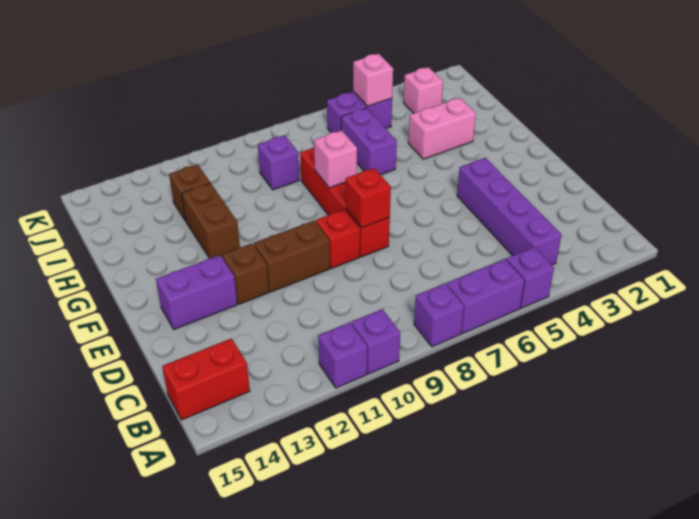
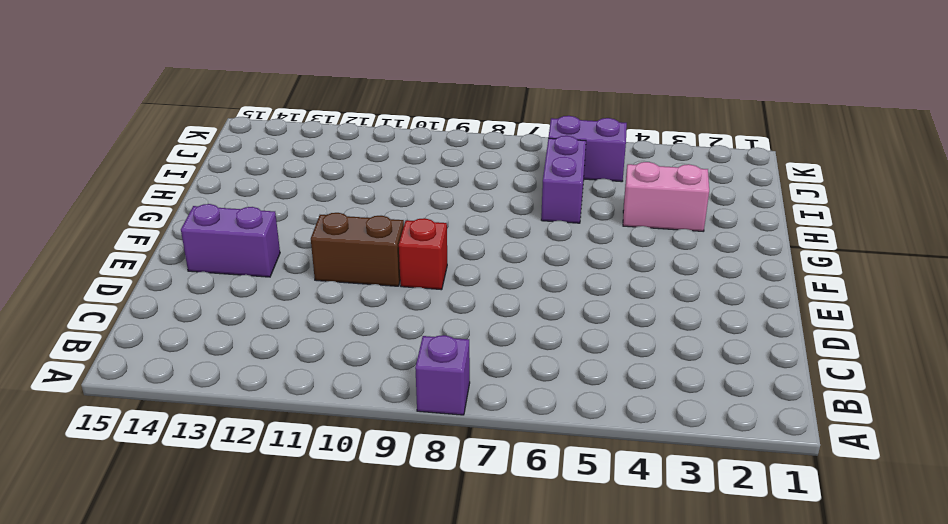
none -> purple brick A5 level 1
none -> purple brick A6:A7 level 1
none -> purple brick A10 level 1

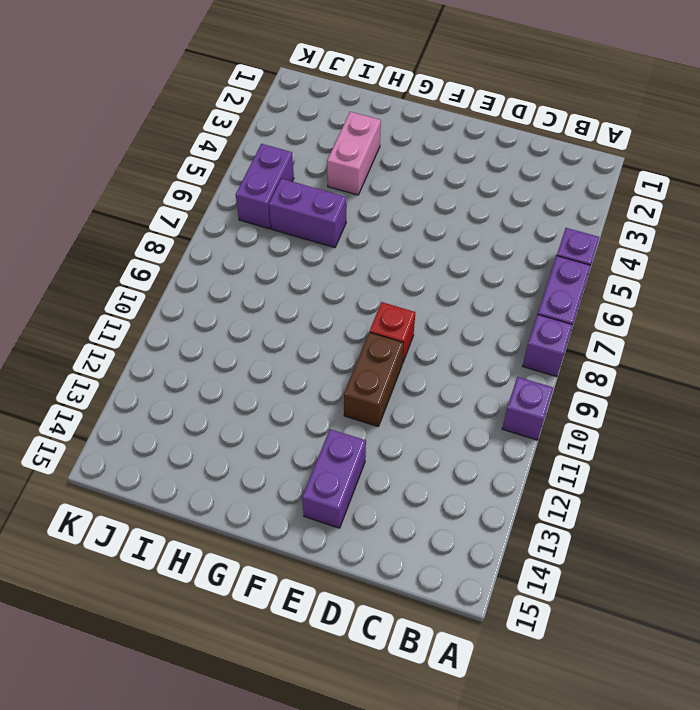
none -> purple brick A11 level 1
none -> purple brick B4:E4 level 1
none -> red brick B14:B15 level 1

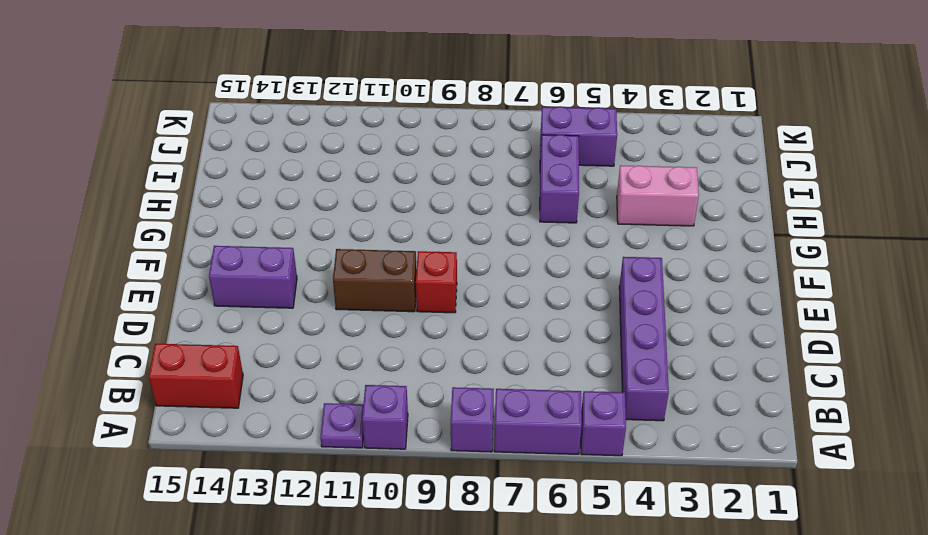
purple plate A11 level 1 -> purple brick A11 level 1
none -> red brick E8:H8 level 1
none -> brown brick E12 level 1
none -> brown brick G12:H12 level 1

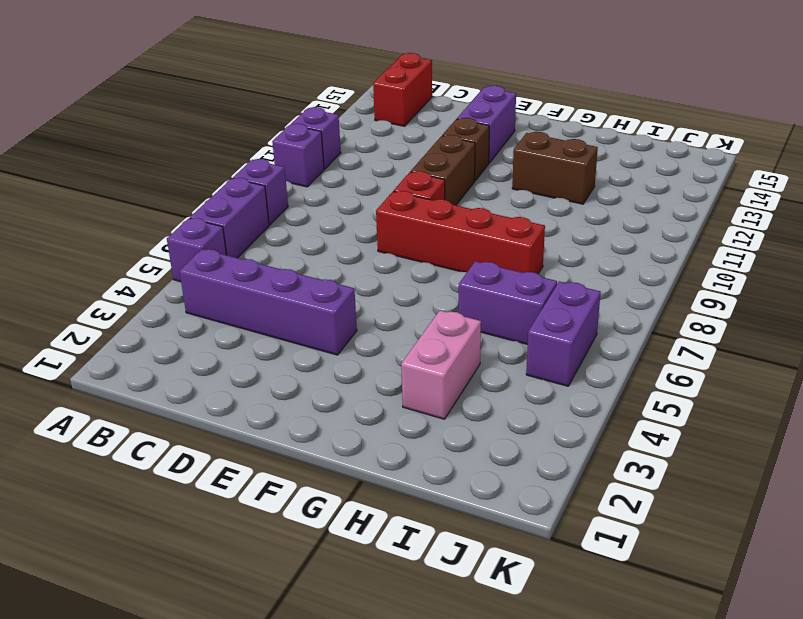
none -> purple brick I9 level 1
none -> brown brick I12 level 1
none -> pink brick J3 level 1

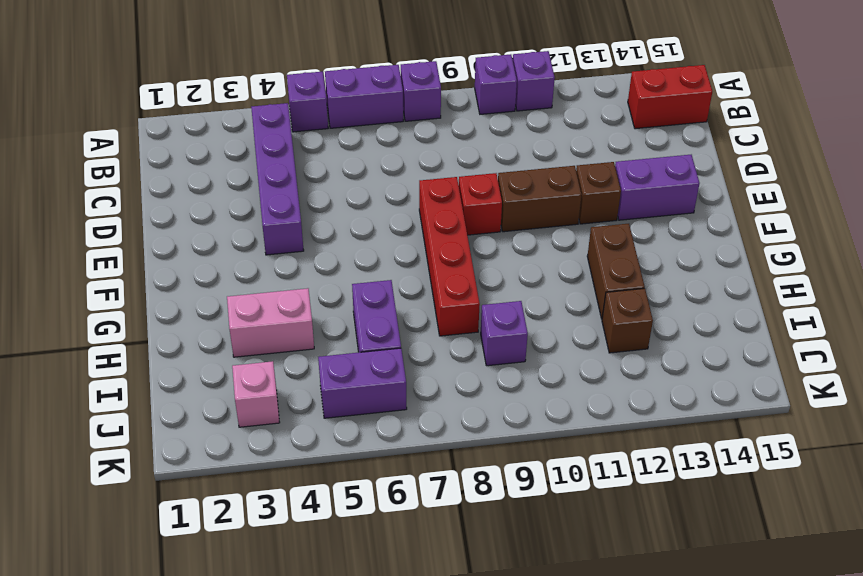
none -> red brick E8 level 2
none -> pink brick G8 level 2
none -> pink brick J5 level 2

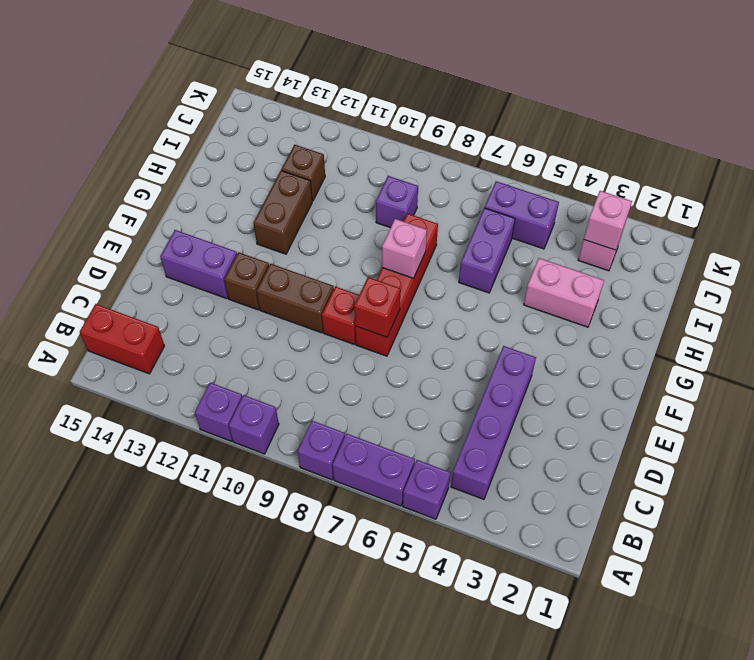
pink brick J3 level 2 -> pink brick J5 level 2

